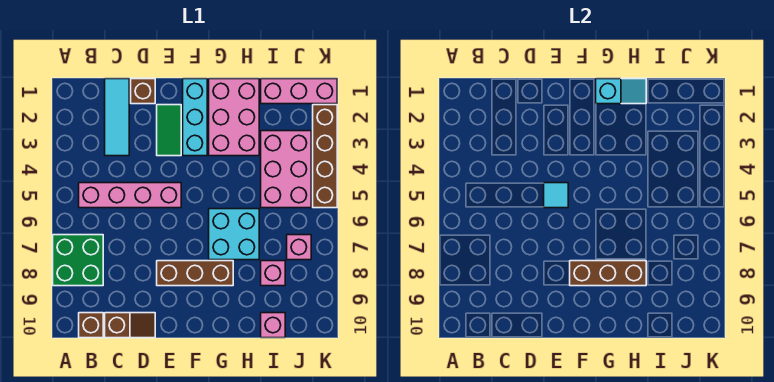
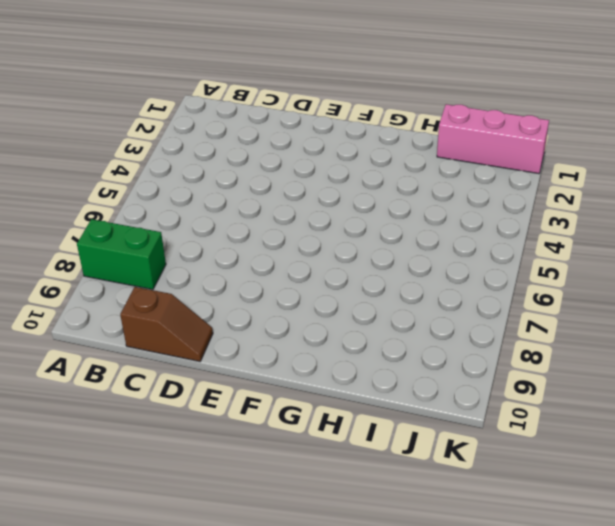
green brick A8:B8 level 1 -> green brick A7:B8 level 1
none -> pink brick B5:E5 level 1
none -> brown brick B10 level 1
none -> cyan tile C1:C3 level 1

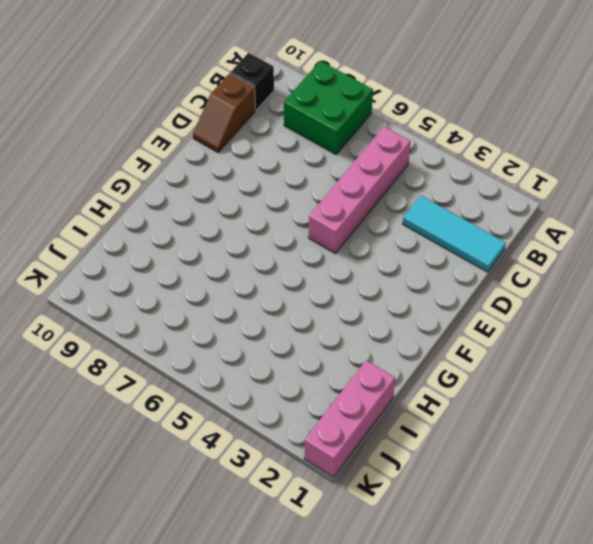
black brick B10 level 1 -> brown brick B10 level 1
none -> brown brick D1 level 1
none -> green tile E2:E3 level 1
none -> brown brick E8:G8 level 1

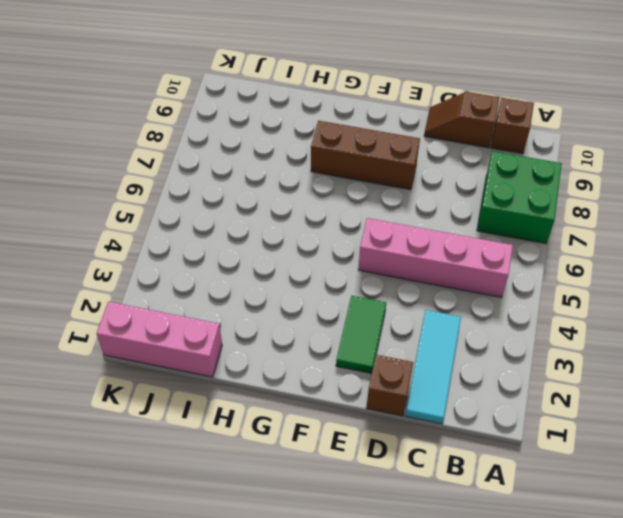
none -> cyan brick F1:F3 level 1
none -> pink brick G1:H3 level 1
none -> cyan brick G6:H7 level 1

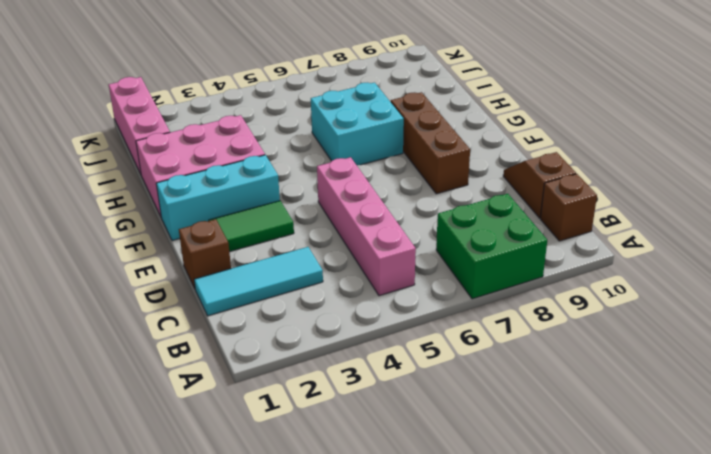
none -> pink brick I3:J5 level 1
none -> pink brick I8 level 1
none -> pink brick I10 level 1

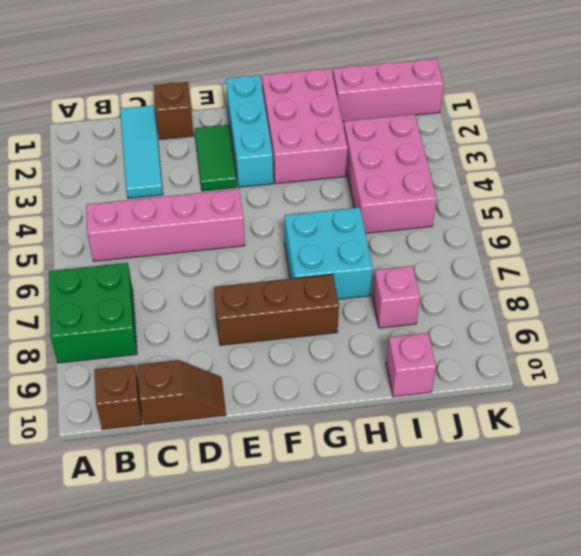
none -> pink brick J7 level 1
none -> brown brick K2:K5 level 1
none -> cyan tile E5 level 2

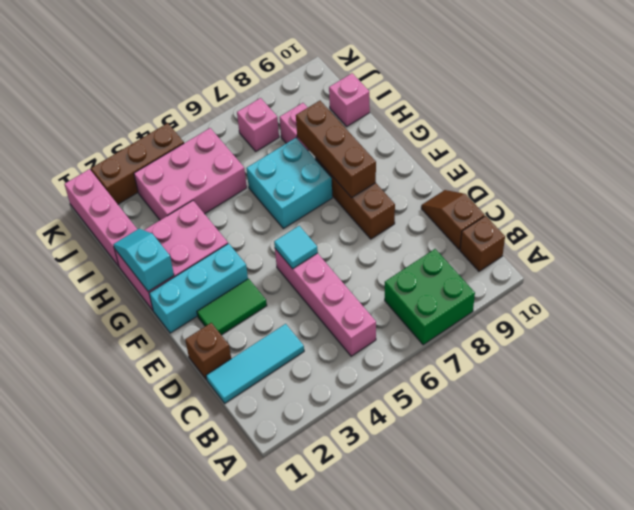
brown brick K2:K4 level 1 -> brown brick K2:K5 level 1

